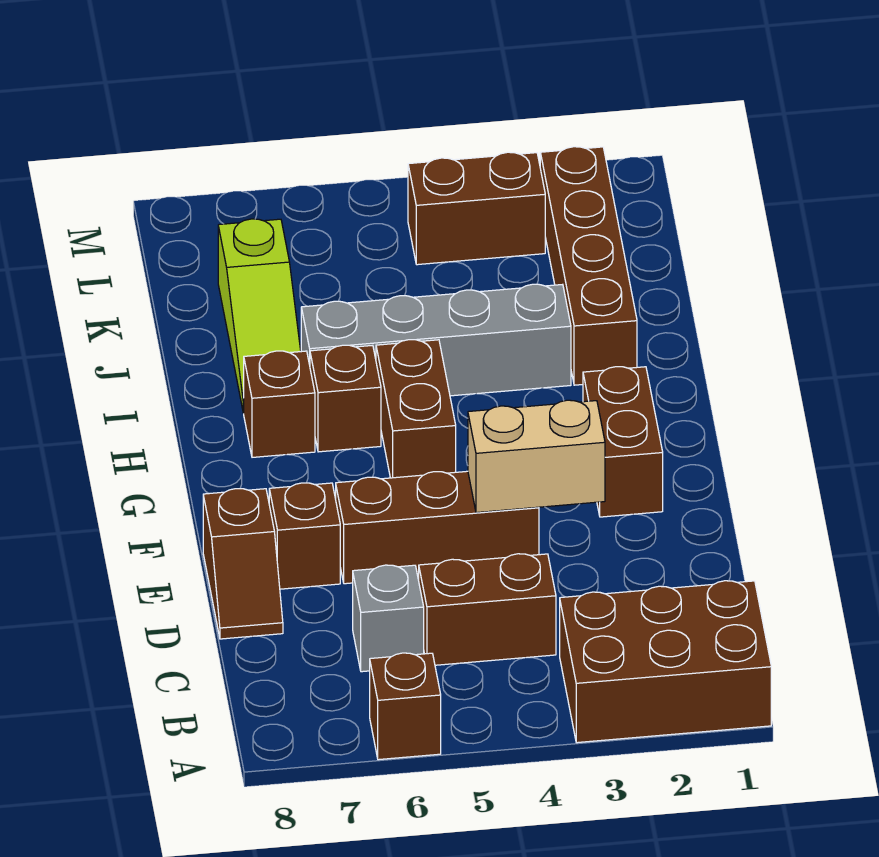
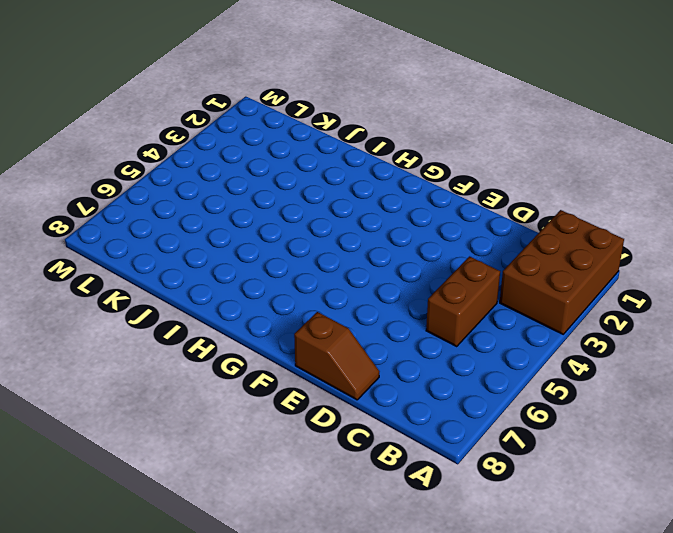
none -> brown brick A6 level 1
none -> grey brick C6 level 1
none -> brown brick E4:E6 level 1

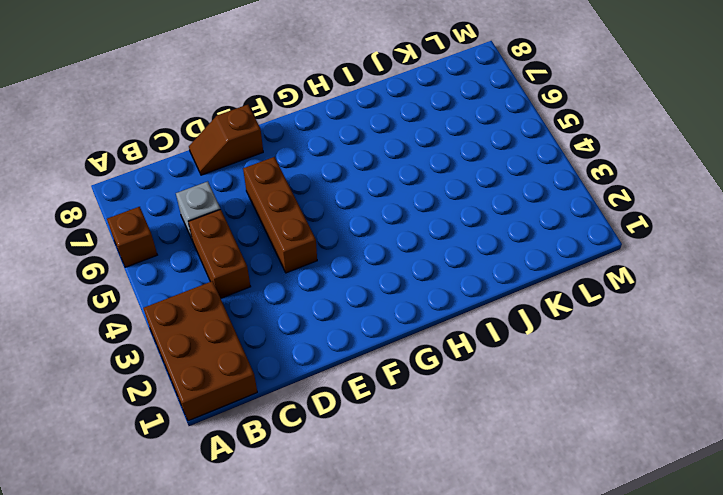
none -> brown brick E7 level 1
none -> brown brick F2:G2 level 1
none -> brown brick G5:H5 level 1

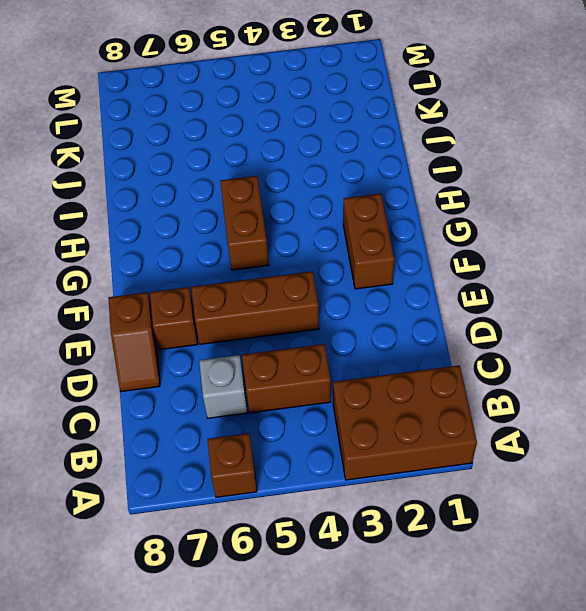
none -> brown brick H6 level 1
none -> brown brick H7 level 1
none -> brown brick I2:L2 level 1

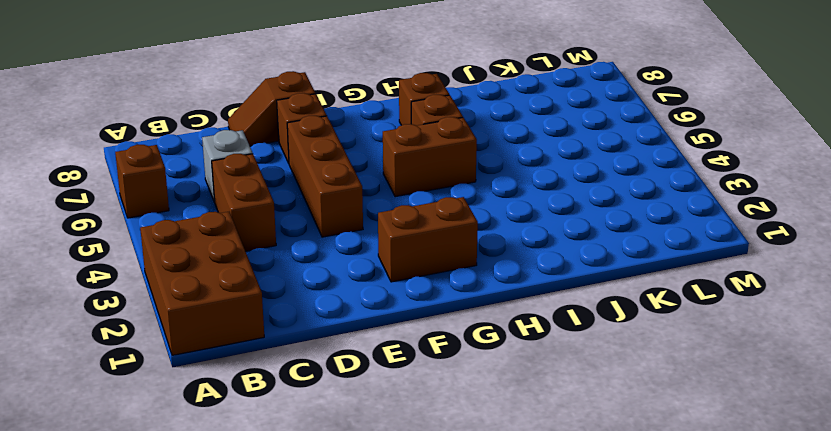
none -> brown brick I2:L2 level 1
none -> grey brick I3:I6 level 1
none -> lime slope I7:K7 level 1 top K

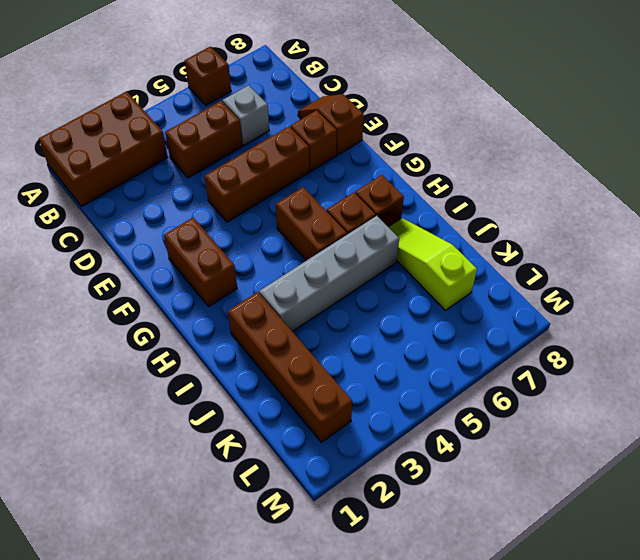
none -> brown brick L3:L4 level 1
none -> tan brick E3:E4 level 2

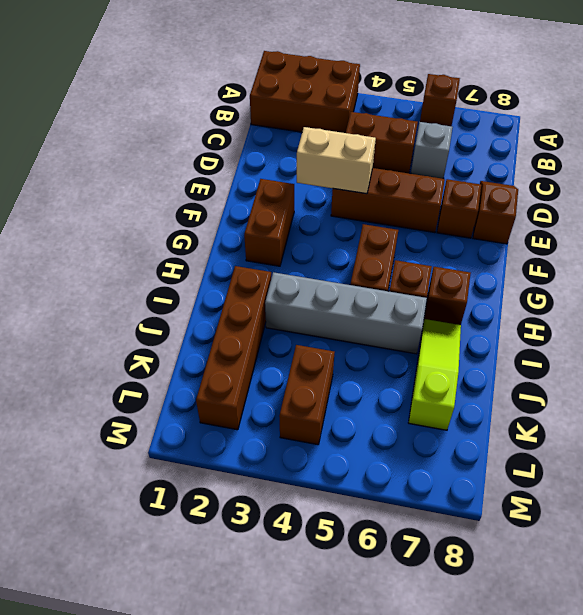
brown brick K4:L4 level 1 -> brown brick L3:L4 level 1

